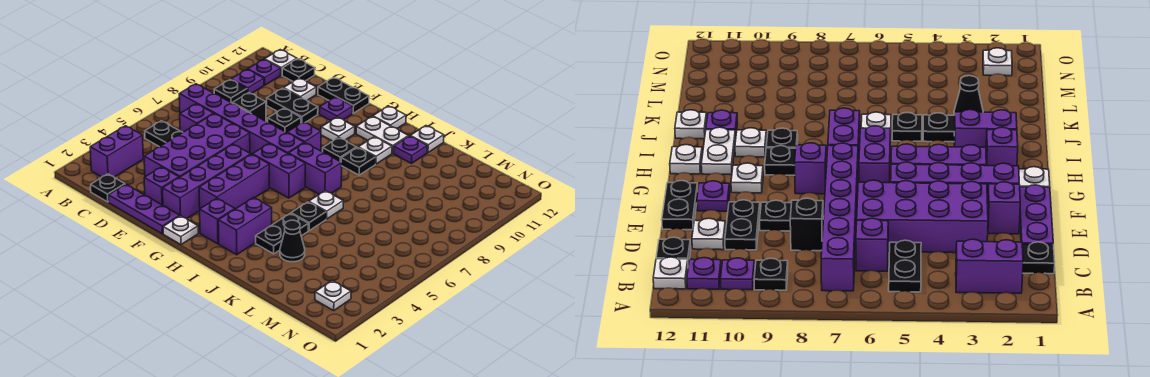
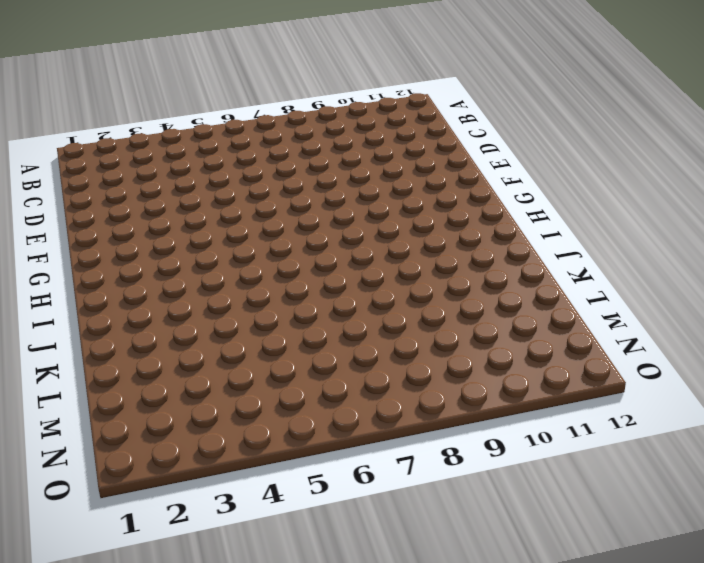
none -> purple brick B2:B3 level 1
none -> black plate B5:C5 level 1
none -> purple brick B7:G7 level 1
none -> black plate B9 level 1

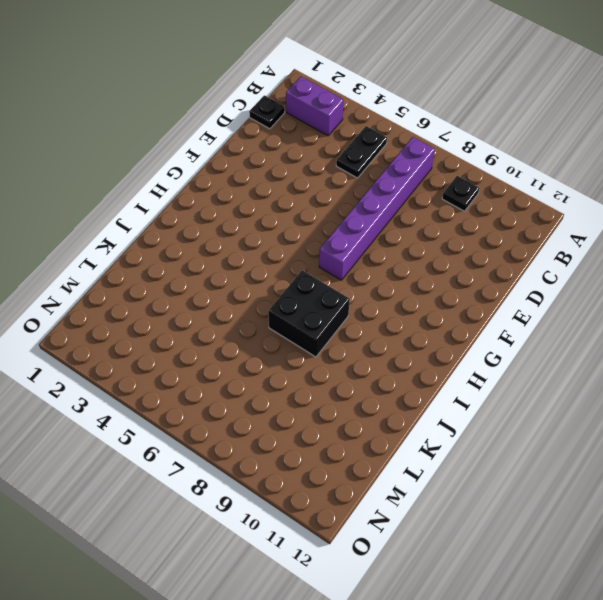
black brick I7:J8 level 1 -> purple brick H7:I7 level 1
none -> purple plate B10 level 1
none -> purple plate B11 level 1
none -> white plate B12 level 1
none -> purple brick C6 level 1

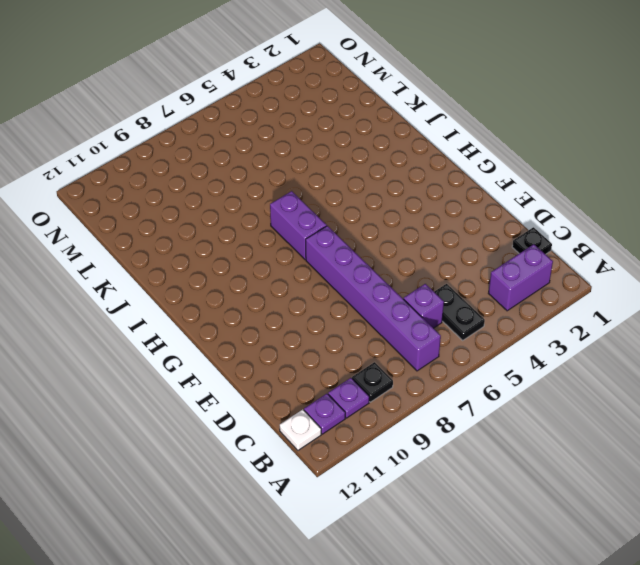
none -> black plate C12 level 1
none -> purple plate D1:F1 level 1
none -> purple brick D3:E6 level 1
none -> black brick D8 level 1

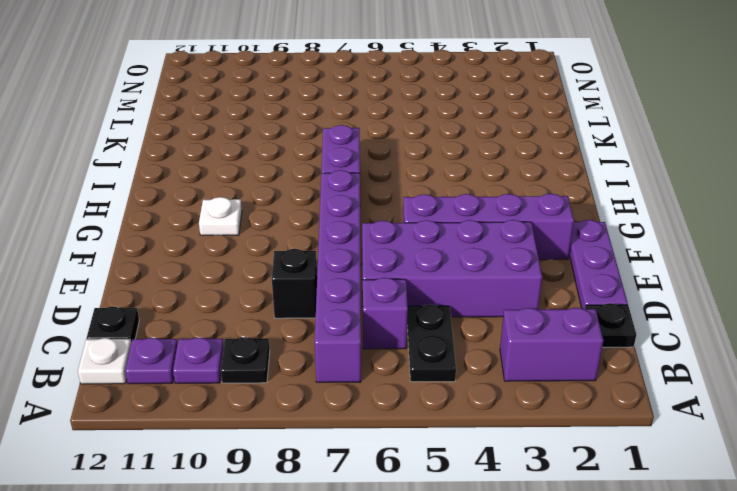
none -> black plate D10:E10 level 1
none -> white plate D11 level 1
none -> purple brick E2 level 1
none -> black plate E9 level 1

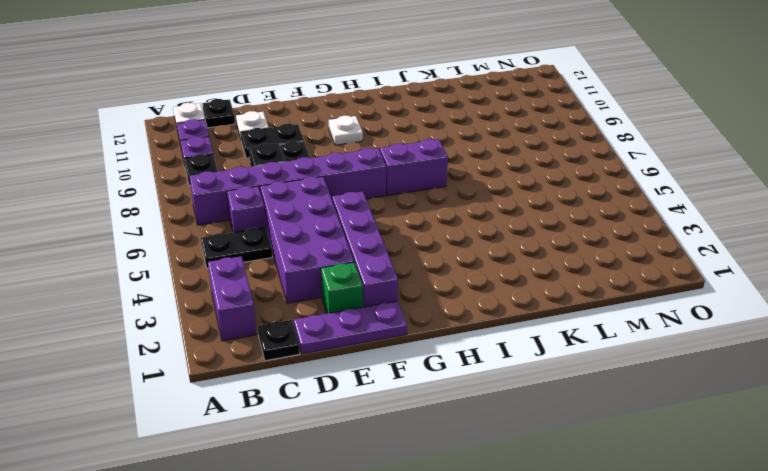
green brick E2 level 1 -> purple brick E2 level 1
none -> black plate E12:F12 level 1
none -> purple plate F11 level 1
none -> white plate G1 level 1
none -> purple brick G3:G5 level 1

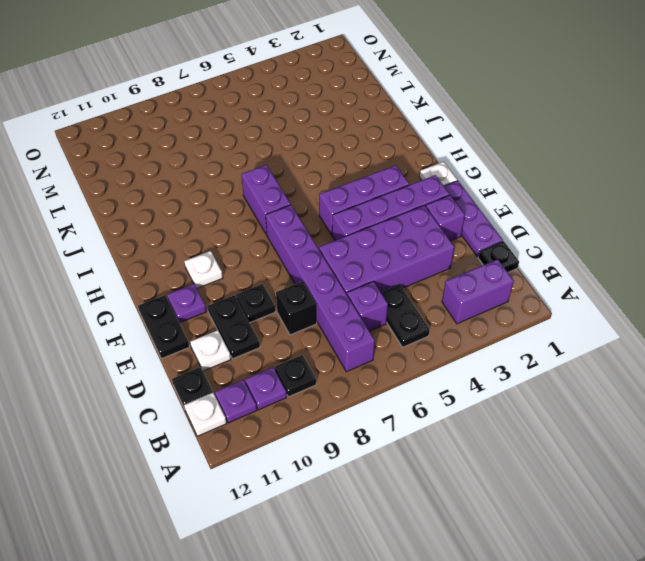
none -> purple brick G6:H6 level 1
none -> purple brick G8 level 1
none -> purple brick H2 level 1
none -> black plate H9 level 1

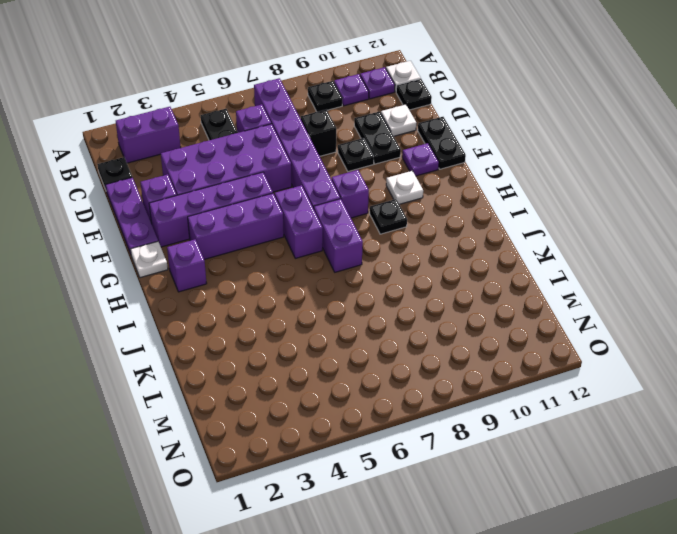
none -> white plate H11:I11 level 1
none -> white plate H12 level 1
none -> purple brick I2:I3 level 1
none -> black plate I9 level 1

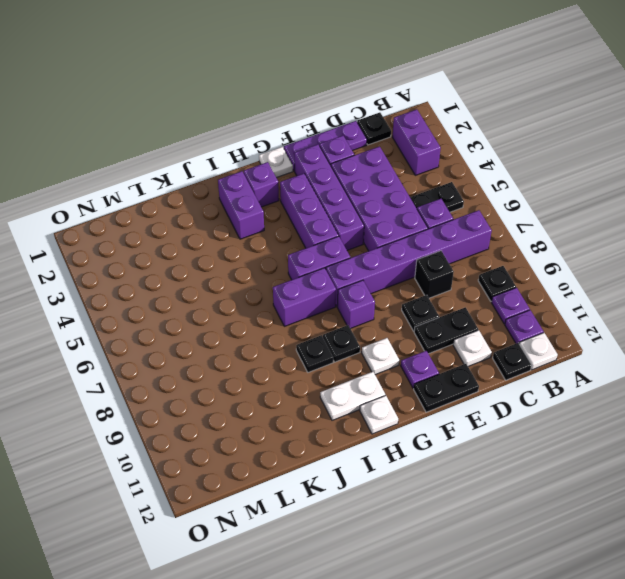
none -> white plate I10 level 1
none -> black plate J3:J4 level 1
none -> black plate J5 level 1
none -> white plate J6 level 1

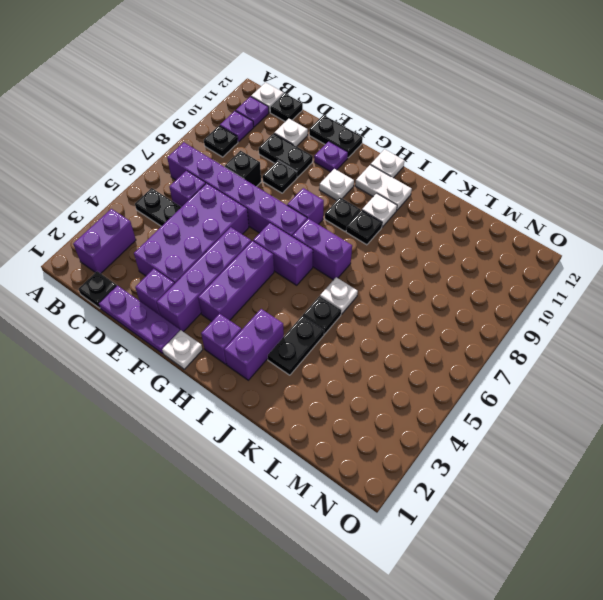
none -> purple plate J11 level 1
none -> white plate J12 level 1
none -> black cone K3 level 1
none -> white plate N2 level 1

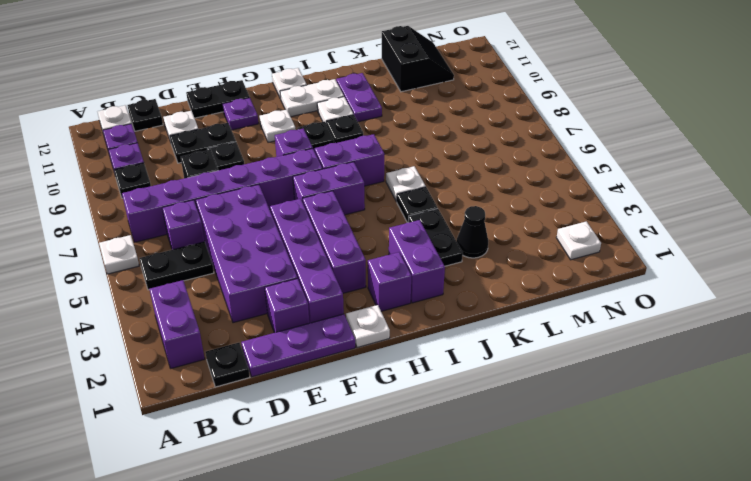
white plate A6 level 1 -> white plate J12 level 1
purple plate J10:J11 level 1 -> purple plate J11 level 1
black slope L11:M12 level 1 top L -> none

